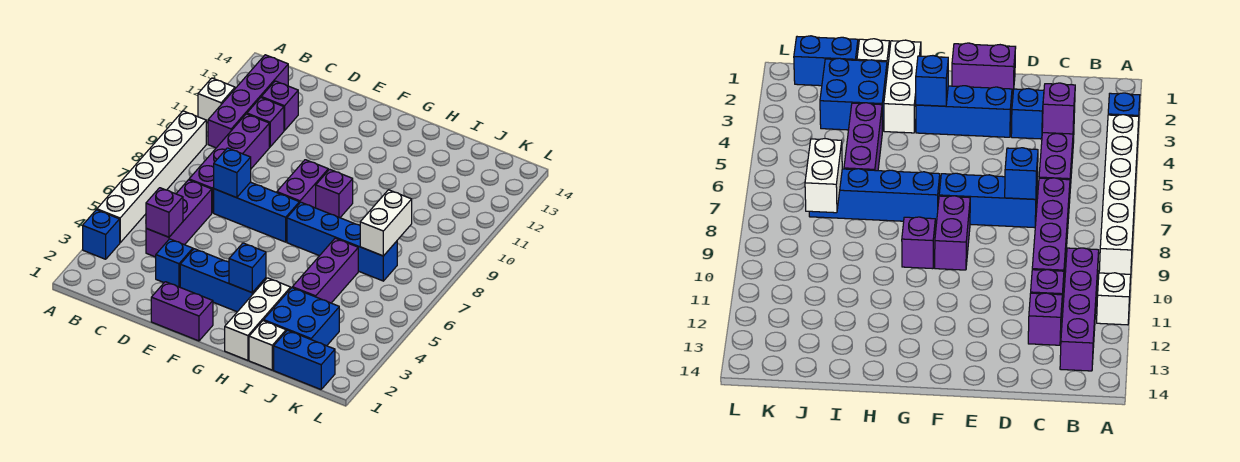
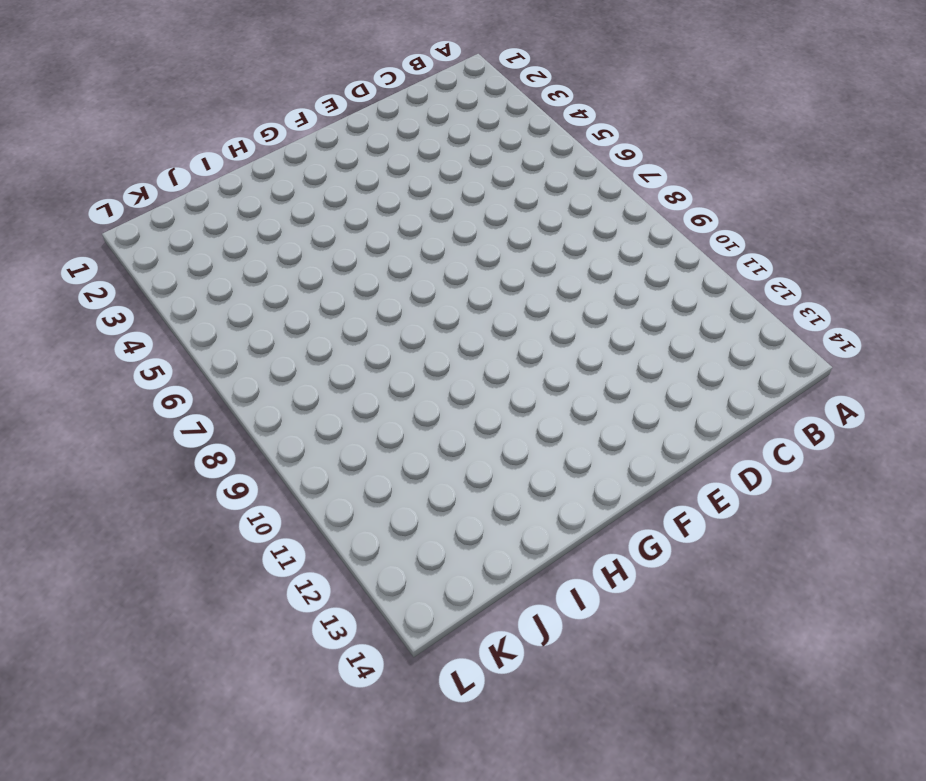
none -> blue brick A3 level 1
none -> white brick A4:A9 level 1
none -> white brick A11 level 1

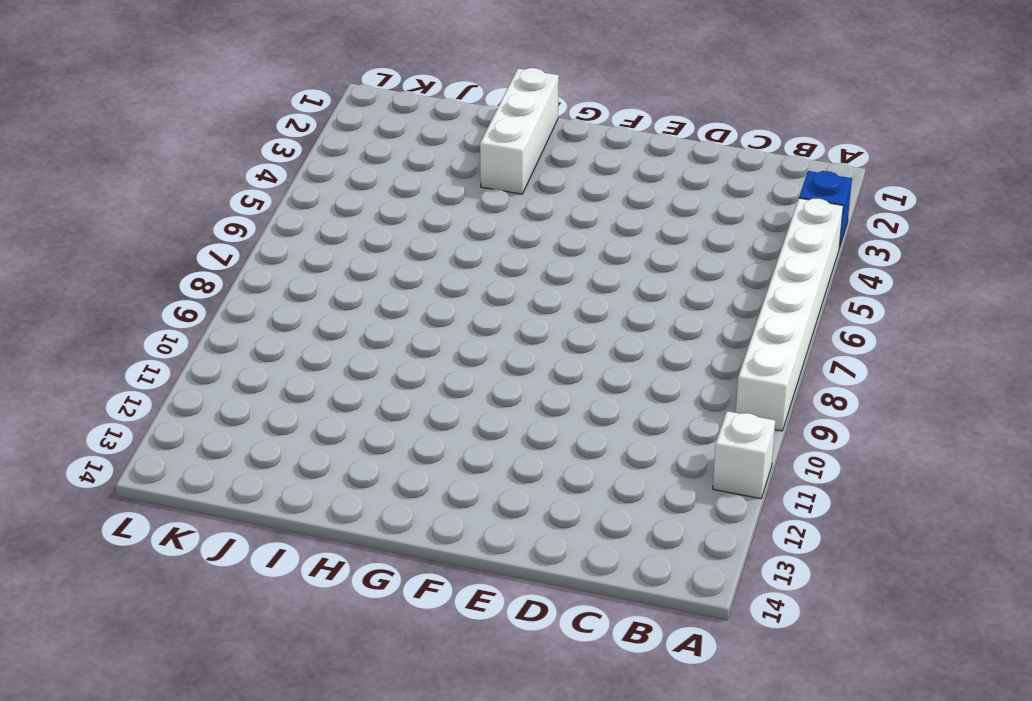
none -> purple brick B10:B13 level 1
none -> purple brick C4:C6 level 1
none -> purple brick C7:C10 level 1

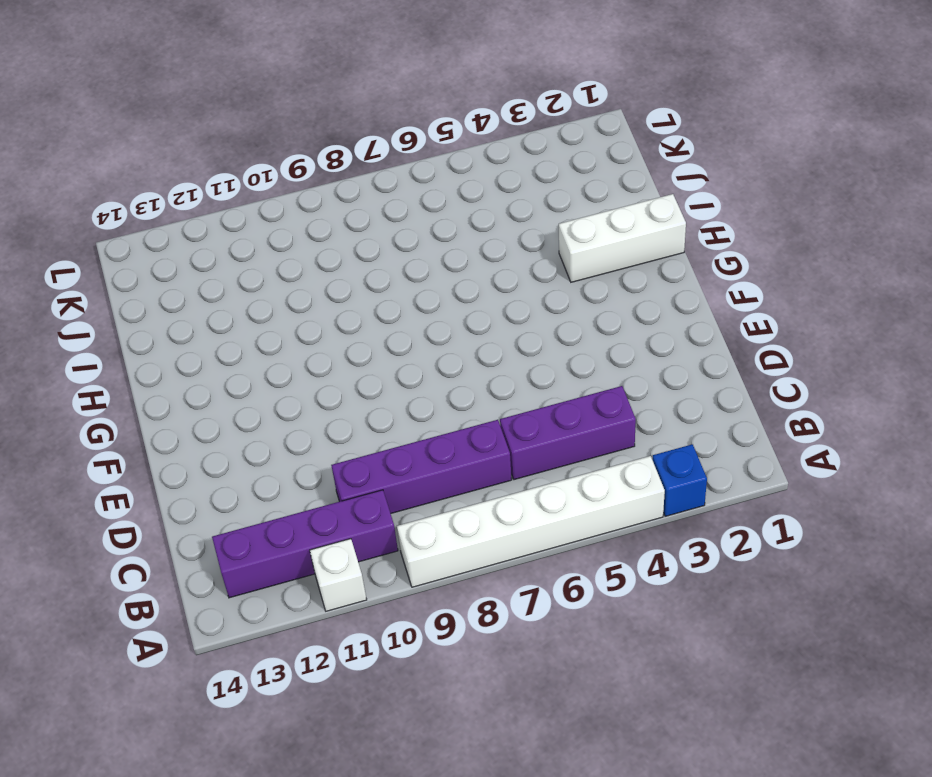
none -> purple brick C11 level 1
none -> purple brick C12 level 1
none -> blue brick D3 level 1

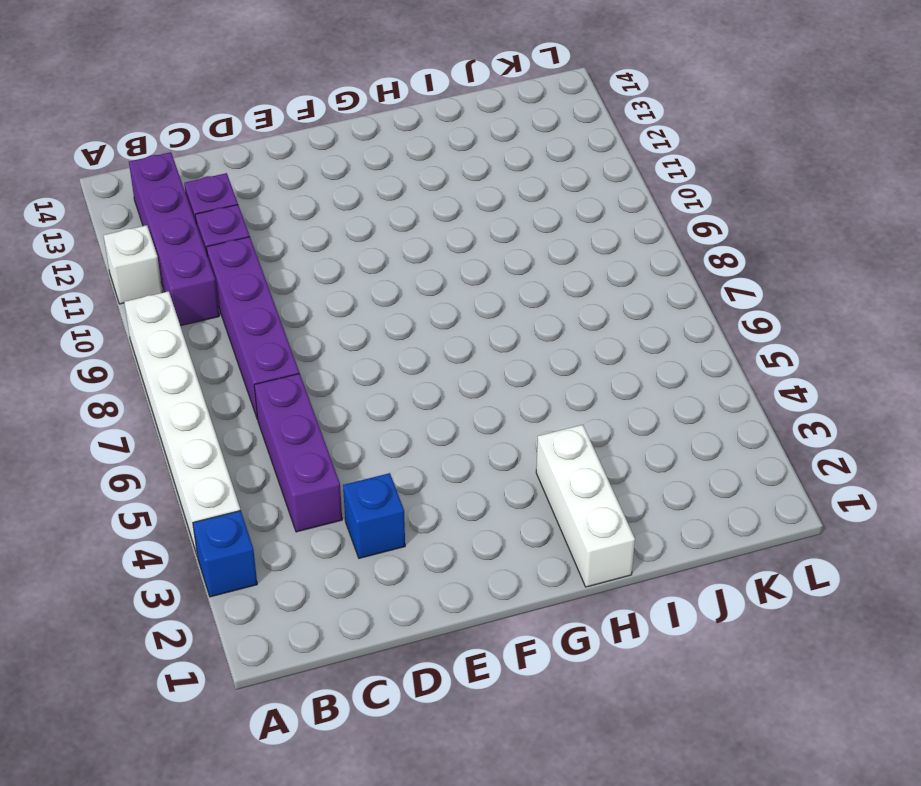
none -> blue brick D7:F7 level 1
none -> purple brick E1:F1 level 1
none -> blue brick E3:G3 level 1

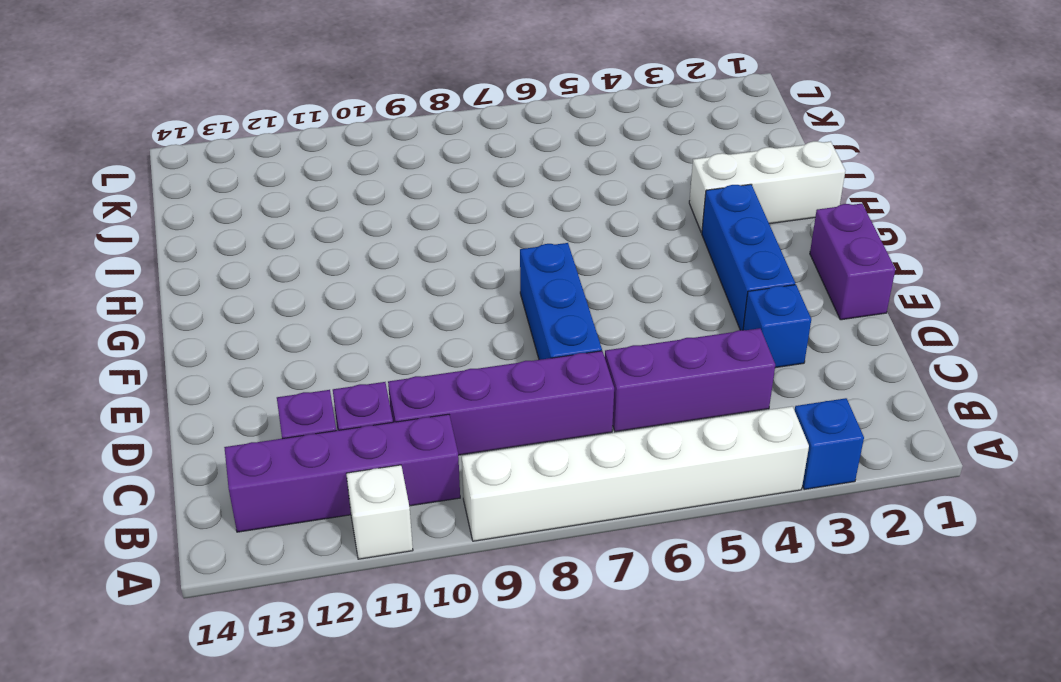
none -> purple brick F8:F9 level 1
none -> blue brick G7:J7 level 1
none -> purple brick G9 level 1

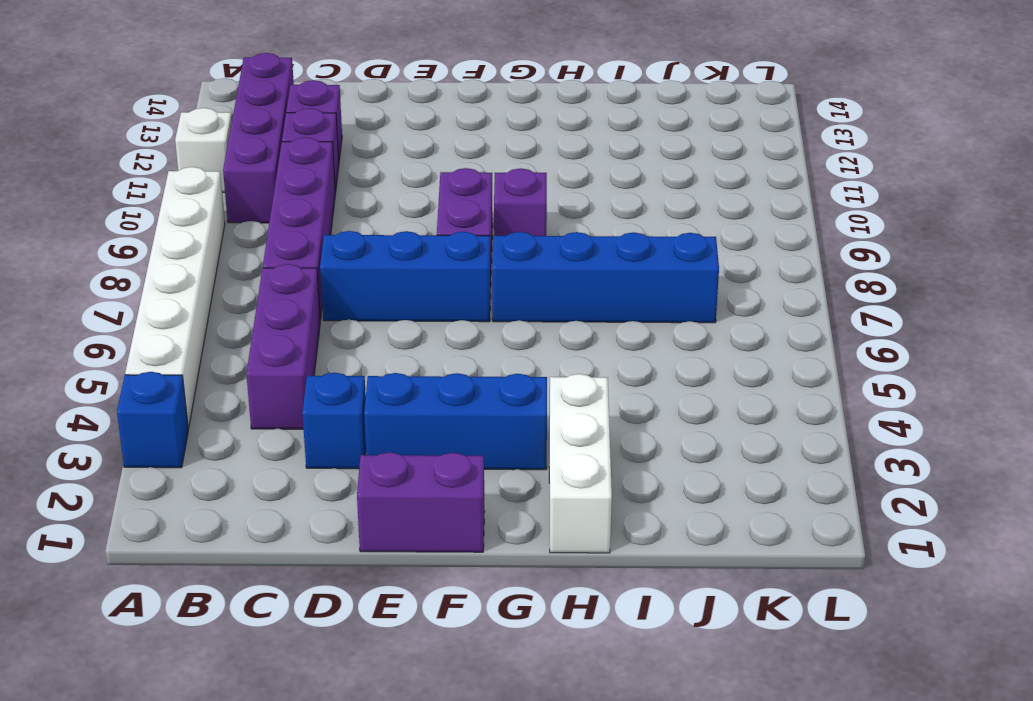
none -> white brick I1 level 1
none -> blue brick I2:J3 level 1
none -> purple brick I4:I6 level 1

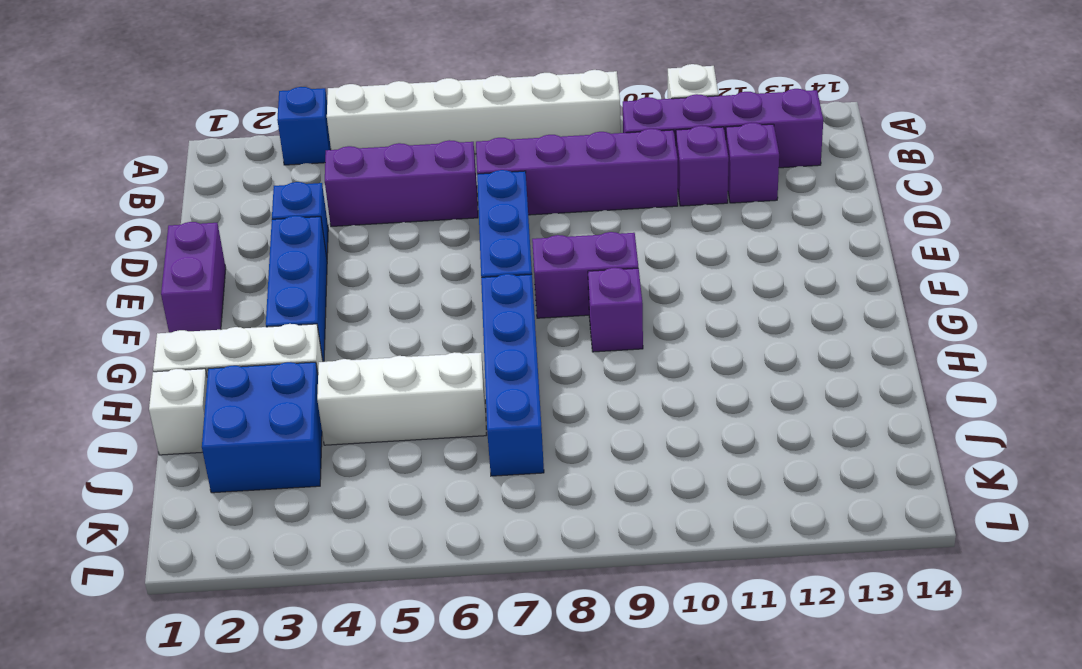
white brick I4:I6 level 1 -> purple brick I4:I6 level 1
none -> blue brick J1:K1 level 1
none -> purple brick C4 level 2
none -> blue brick D7 level 2

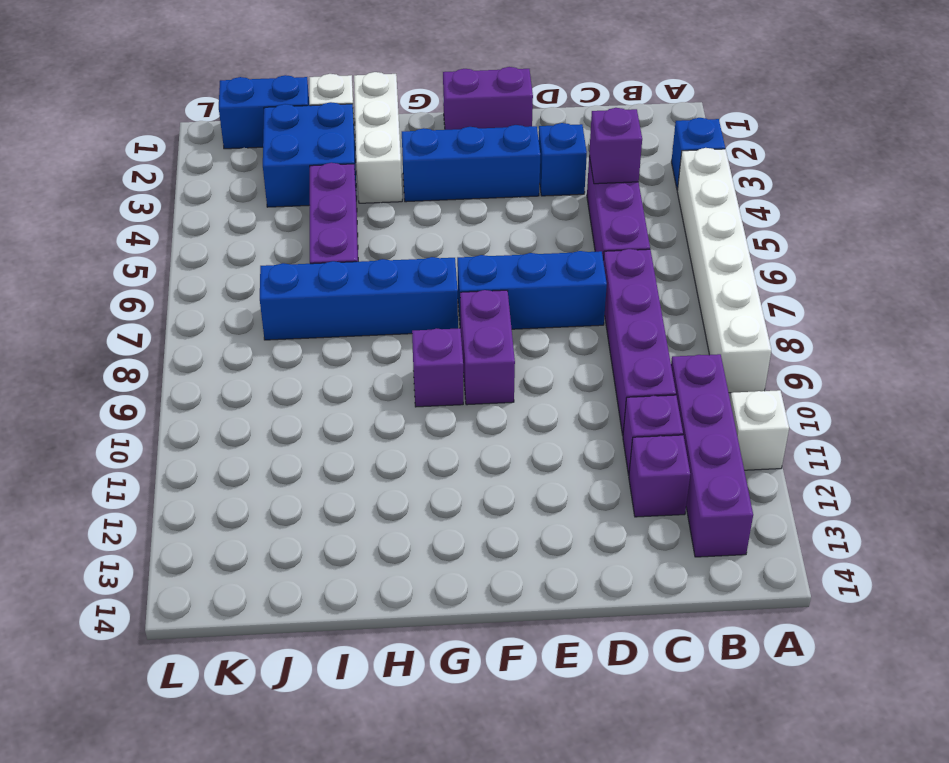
none -> blue brick D7 level 2
none -> blue brick G3 level 2
none -> white brick J7:J8 level 2

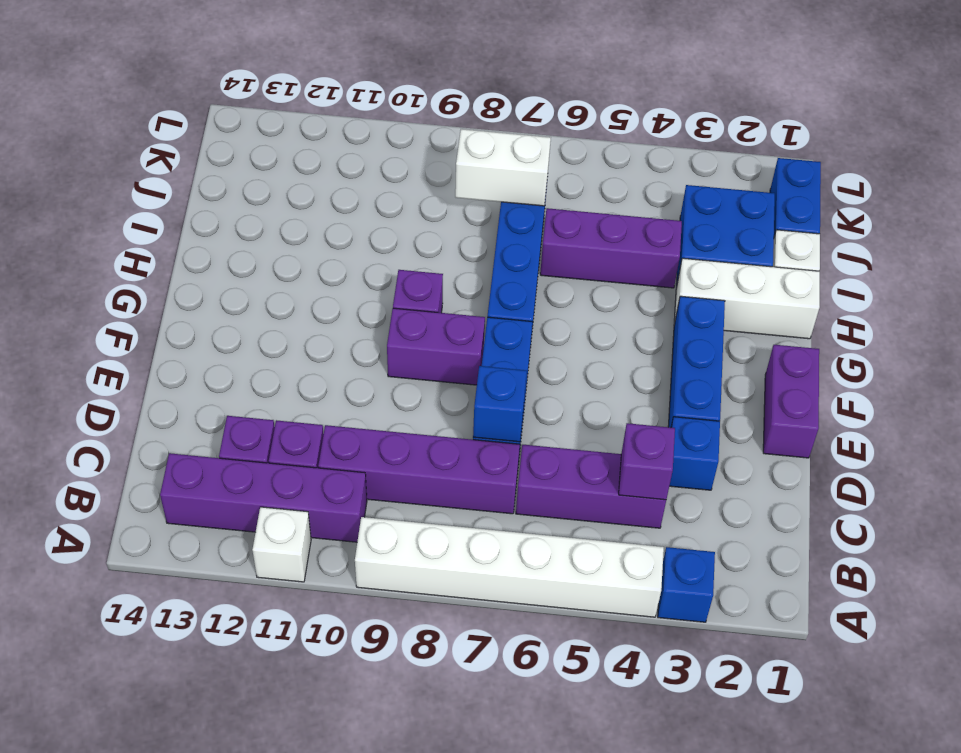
none -> blue brick G3 level 2

